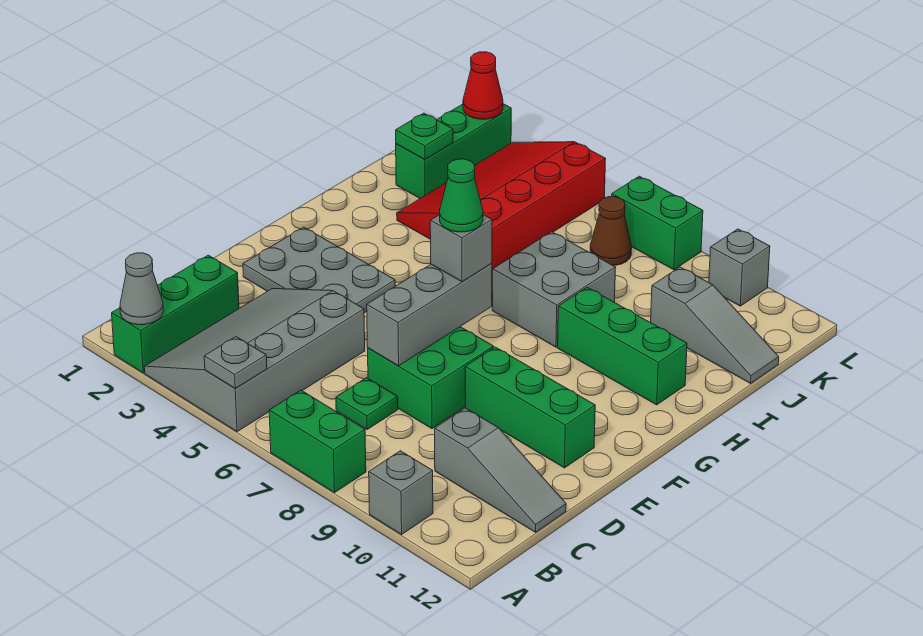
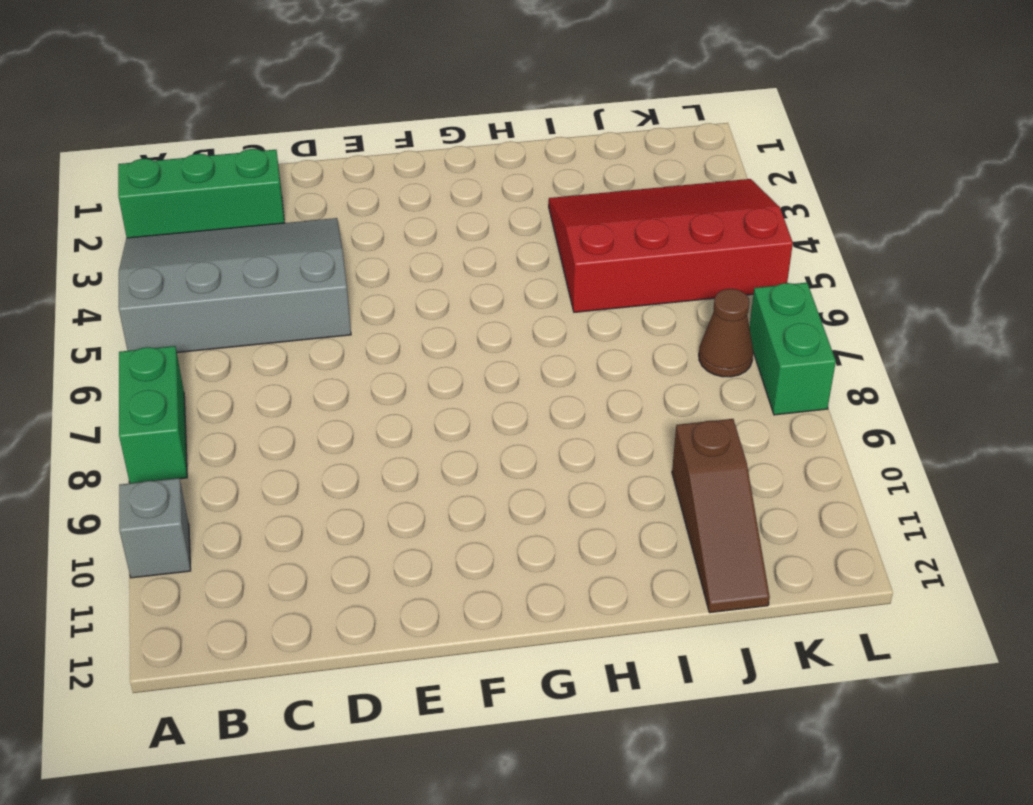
brown slope J10:J12 level 1 top 10 -> grey slope J10:J12 level 1 top 10
none -> green plate C7 level 1
none -> grey slope C10:C12 level 1 top 10
none -> green brick D7:E8 level 1

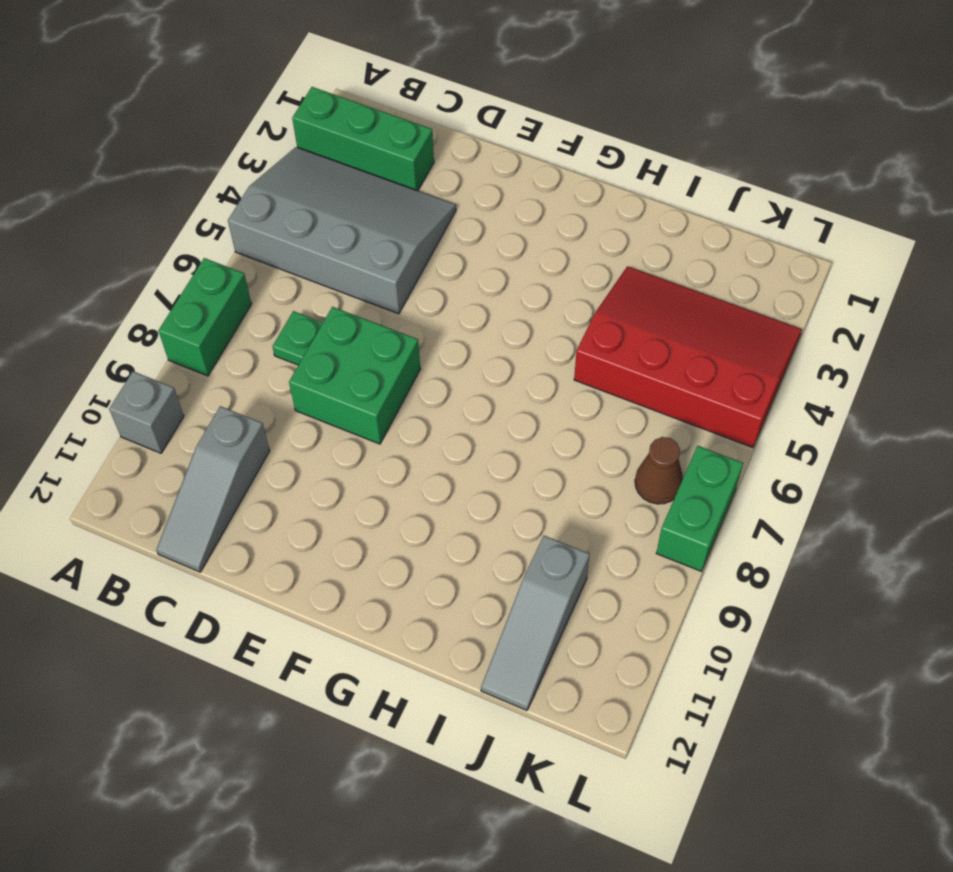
none -> grey plate E2:F4 level 1
none -> green brick E9:E11 level 1
none -> grey brick H7:I8 level 1

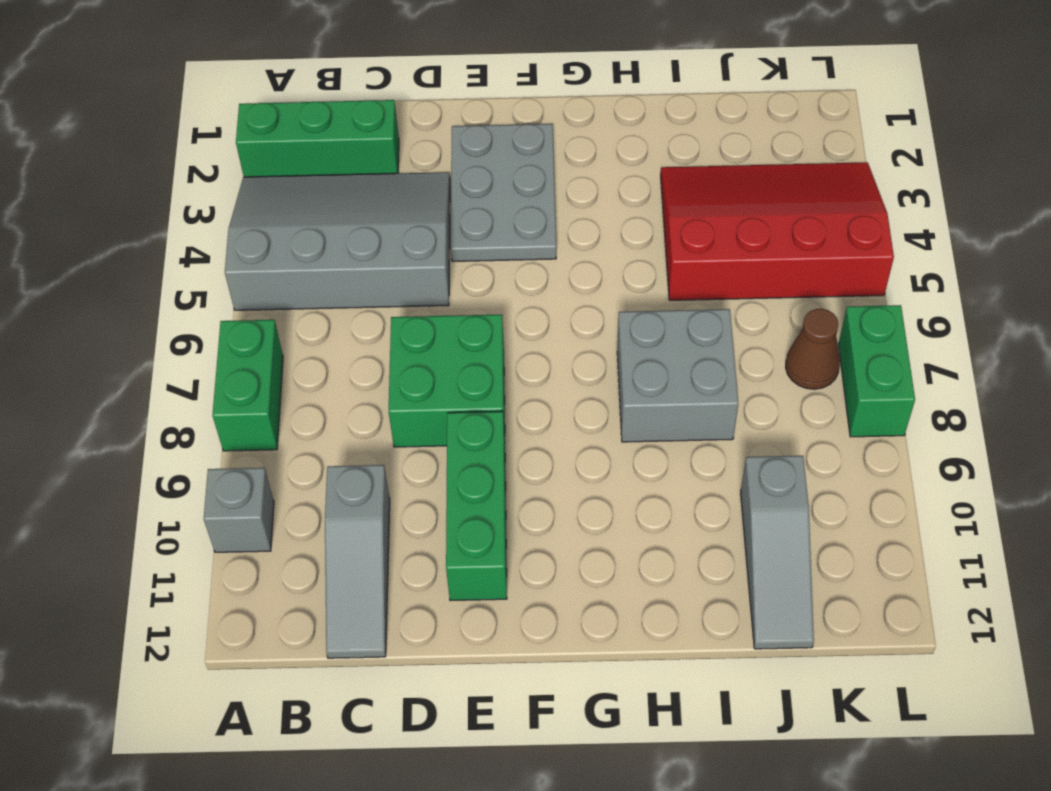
none -> green plate C7 level 1
none -> green brick H9:H11 level 1
none -> green brick J2:L2 level 1

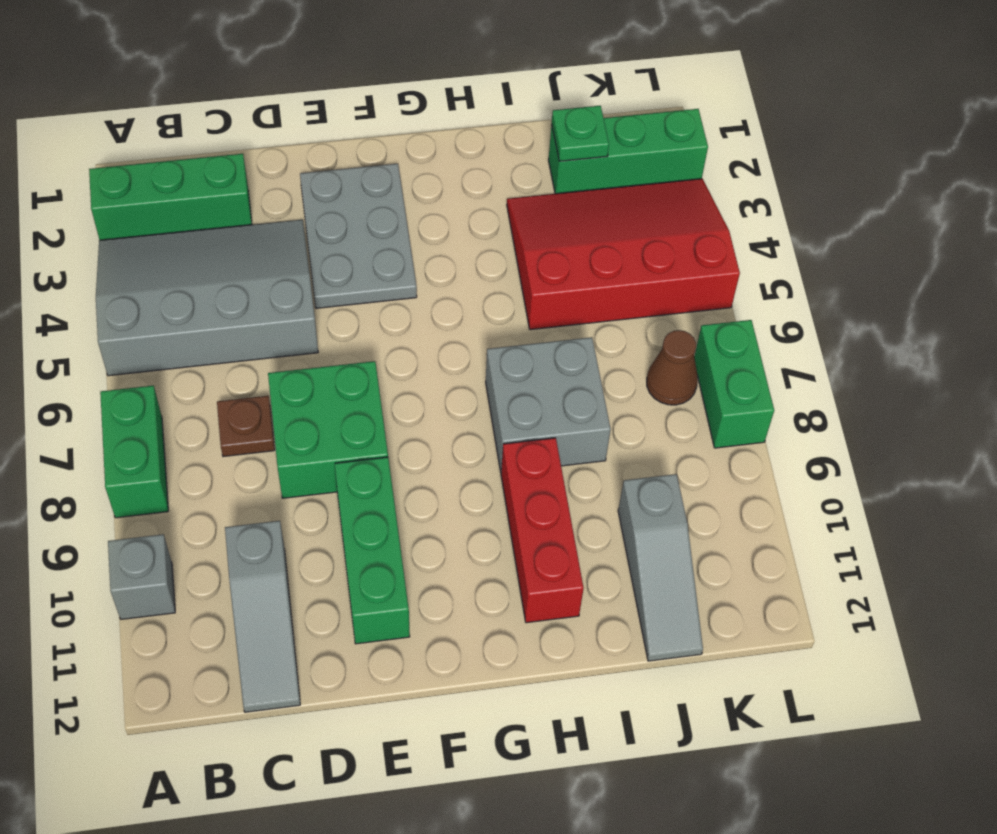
brown plate C7 level 1 -> green plate C7 level 1
red brick H9:H11 level 1 -> green brick H9:H11 level 1
none -> grey brick L10 level 1
none -> grey cone A2 level 2
none -> grey plate A5 level 2

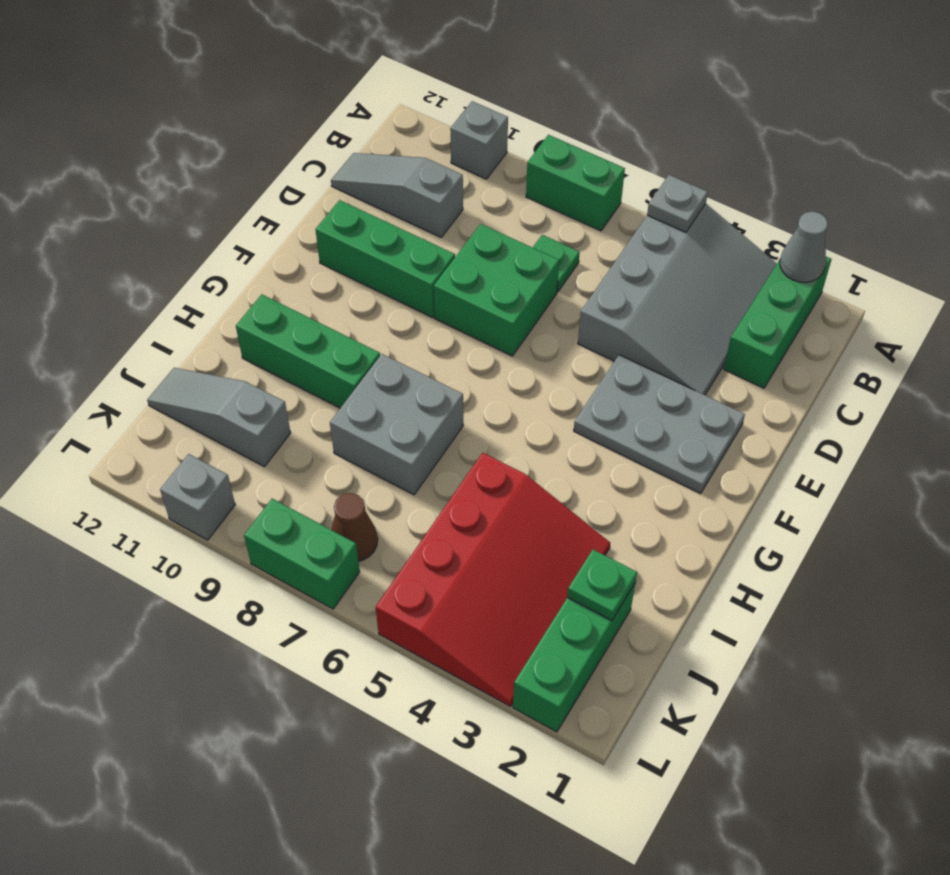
none -> grey brick D7:F7 level 2
none -> red cone L2 level 2
none -> grey brick F7 level 3

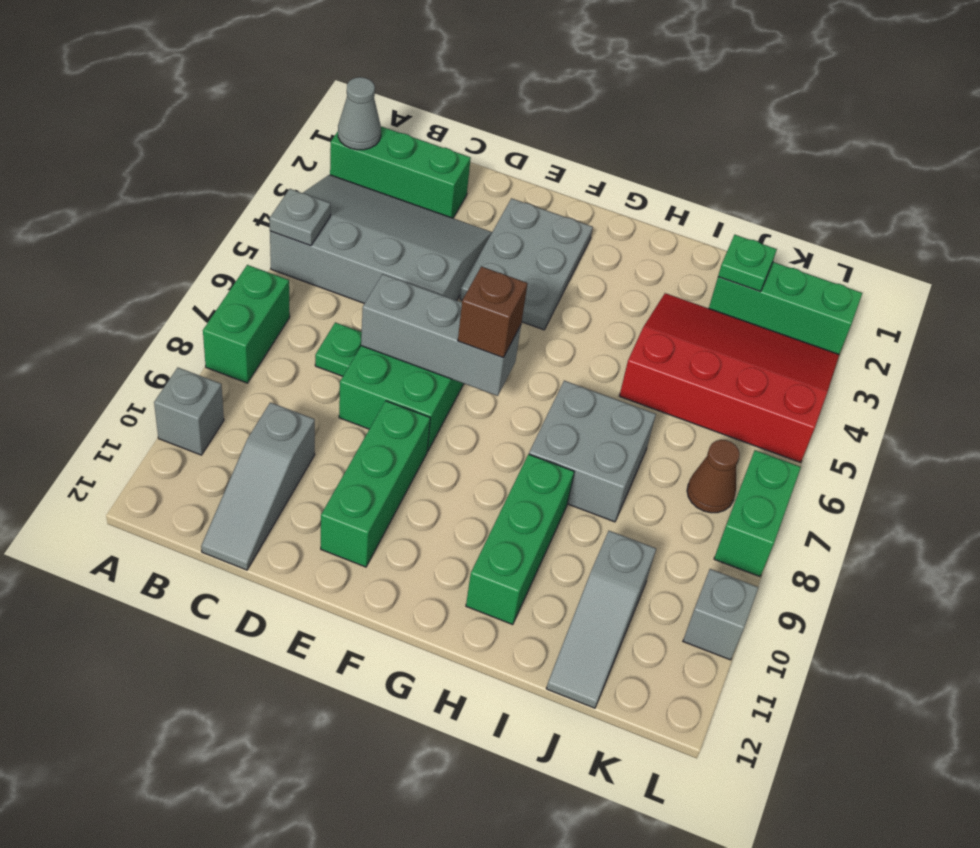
brown brick F7 level 3 -> grey brick F7 level 3
none -> red cone L2 level 2
none -> green cone F7 level 4

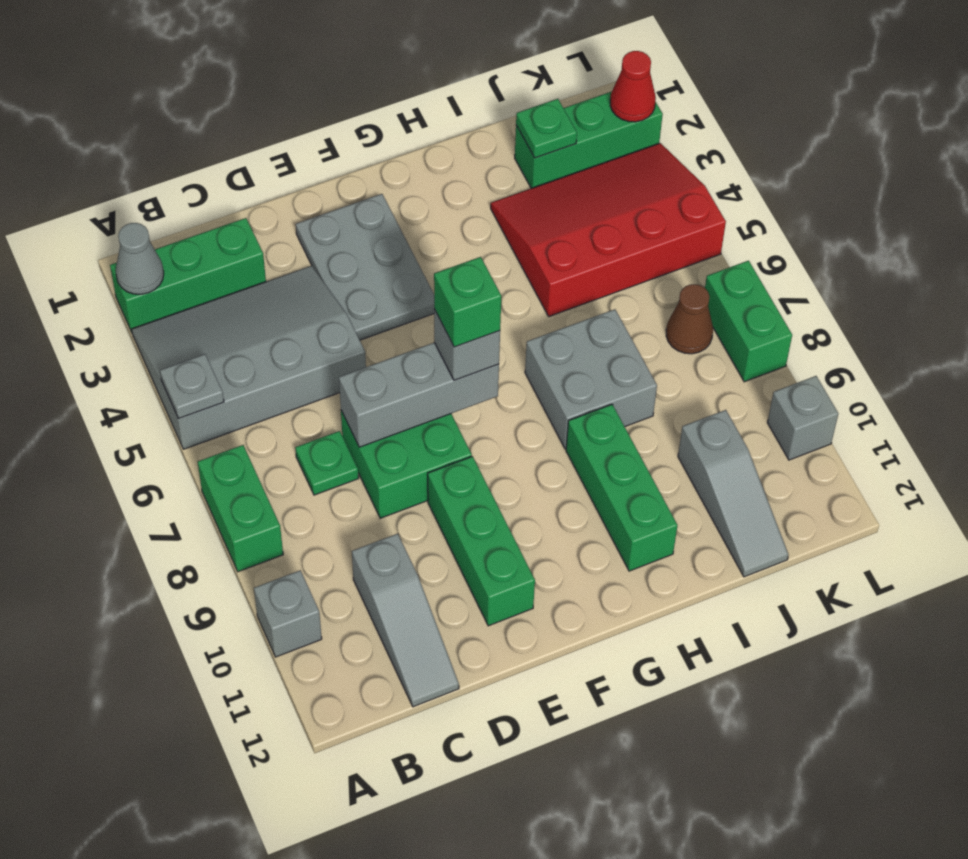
green brick F7 level 4 -> green cone F7 level 4

